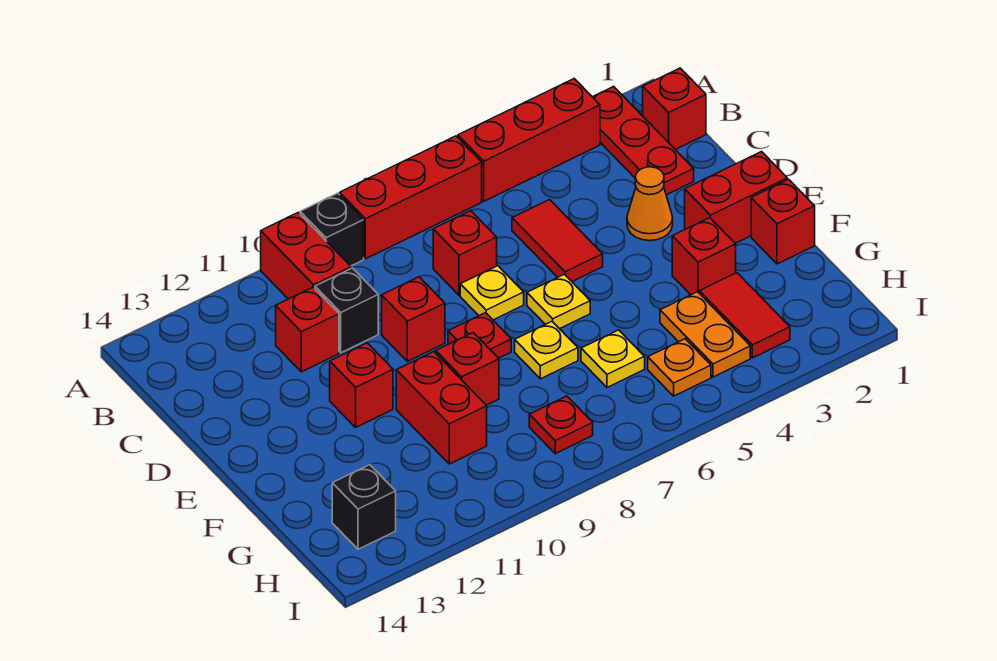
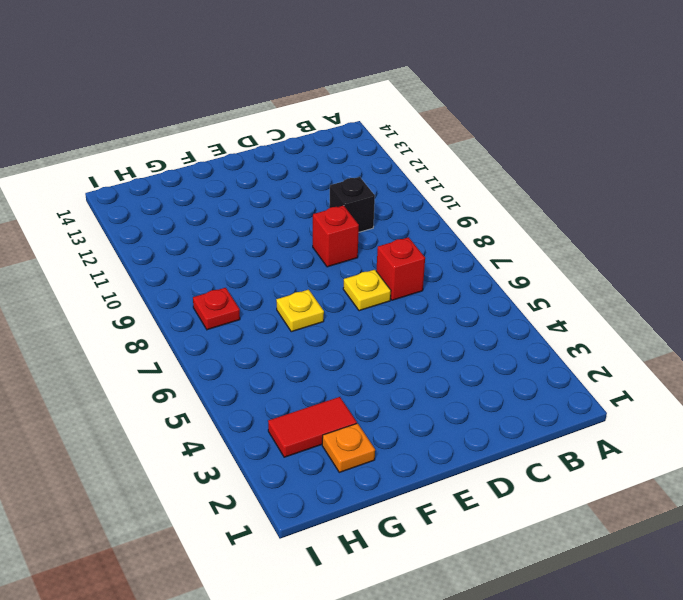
orange plate G2 level 1 -> orange plate H5 level 1
none -> red plate A2:C2 level 1
none -> red brick A3:A5 level 1
none -> red brick A6:A8 level 1

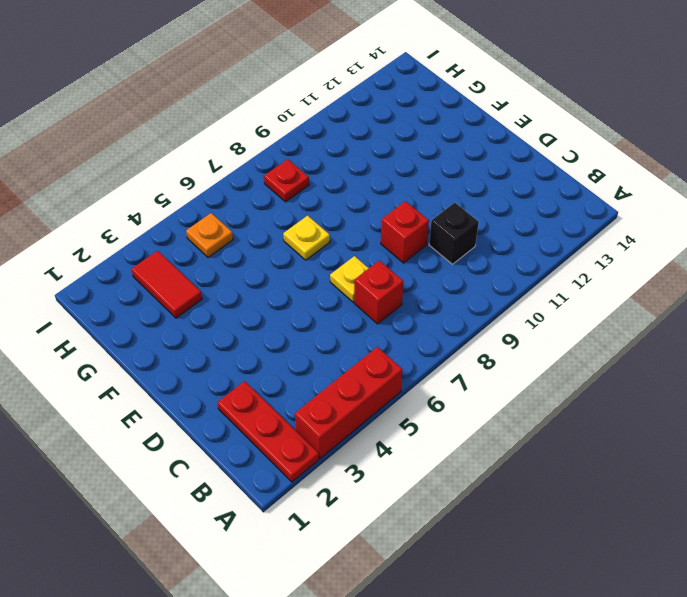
none -> red brick A6:A8 level 1
none -> black brick A9 level 1
none -> red brick A10:B10 level 1

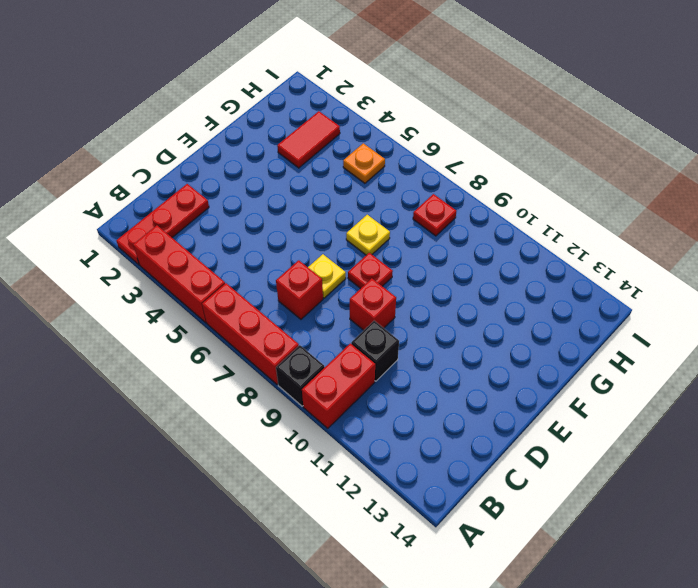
none -> red brick B1 level 1
none -> red tile C5:D5 level 1
none -> red brick C11 level 1

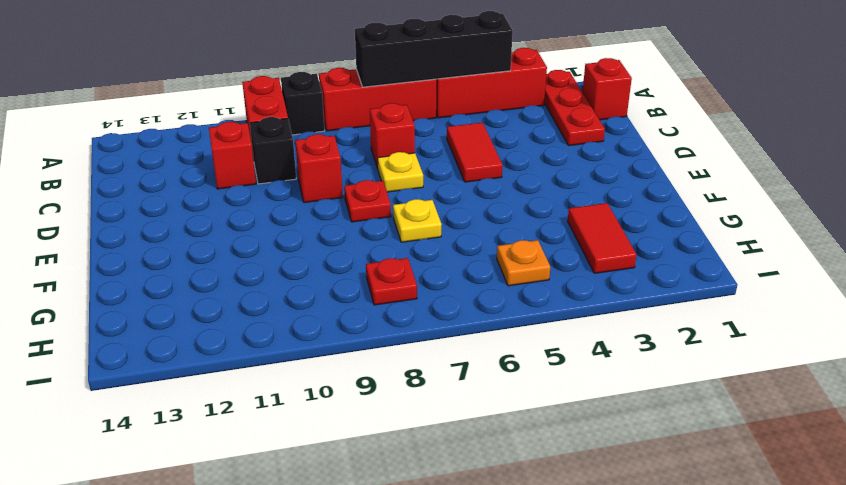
black brick A4:A7 level 2 -> none
none -> orange cone D3 level 1
none -> red brick E1:E2 level 1
none -> yellow plate E6 level 1

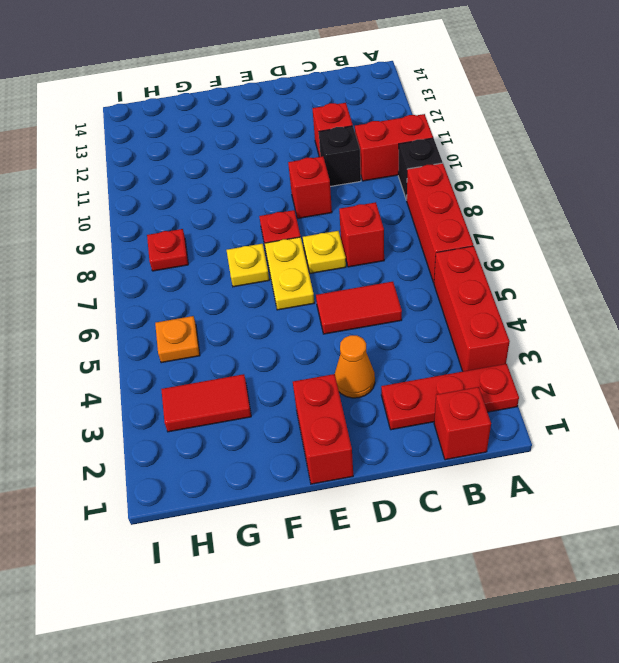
yellow plate E6:E7 level 1 -> yellow plate E6 level 1
none -> red brick E11 level 1
none -> red brick F1 level 1
none -> red brick F3 level 1

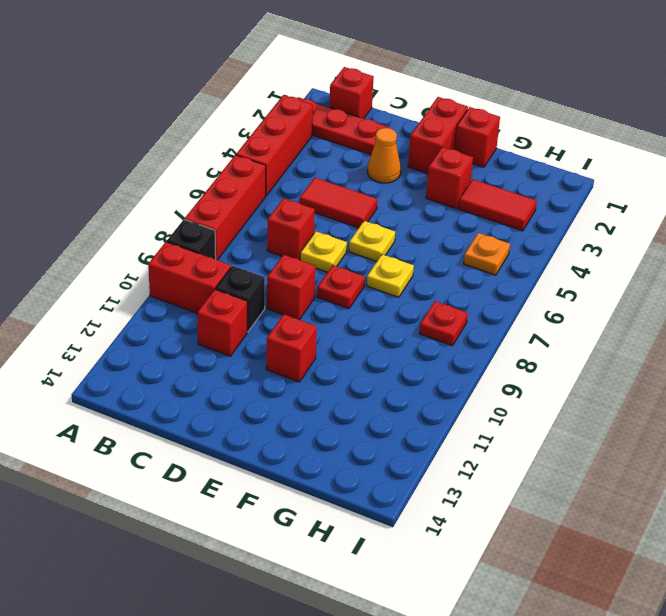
none -> red brick F9 level 1
none -> red brick F10:G10 level 1
none -> orange plate G4:H4 level 1

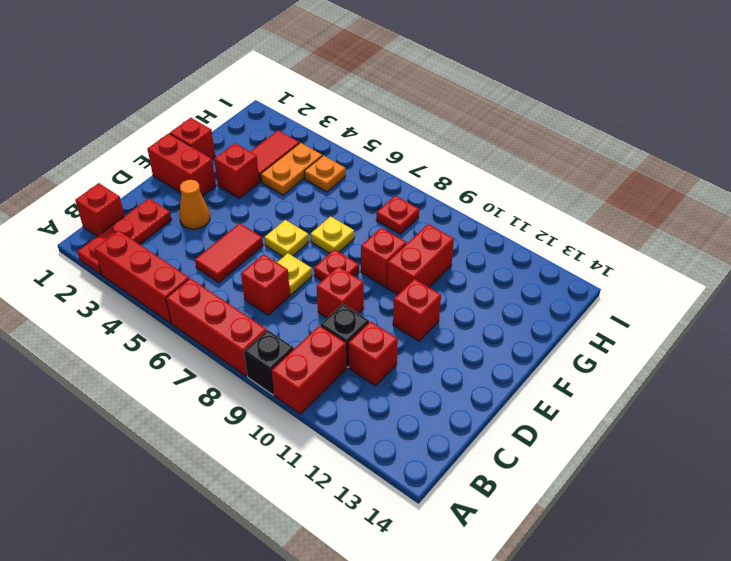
none -> yellow plate G6 level 1
none -> black brick H13 level 1

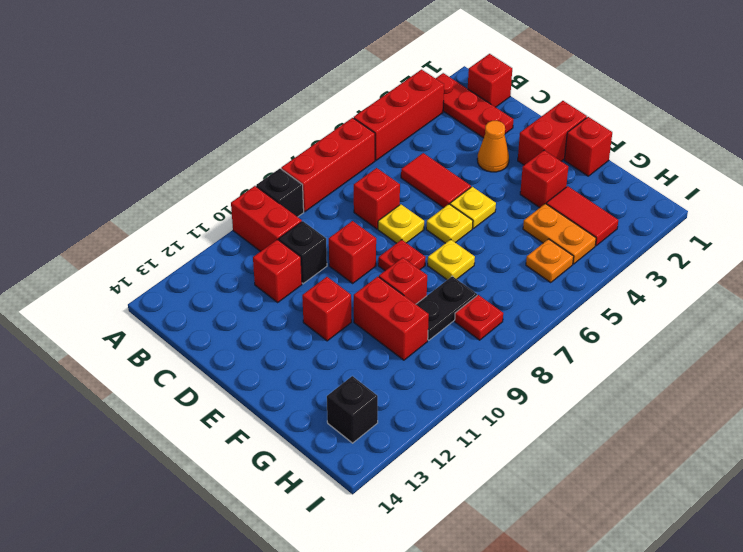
yellow plate E5 level 1 -> yellow plate G6 level 1
black plate G8:G9 level 1 -> none

